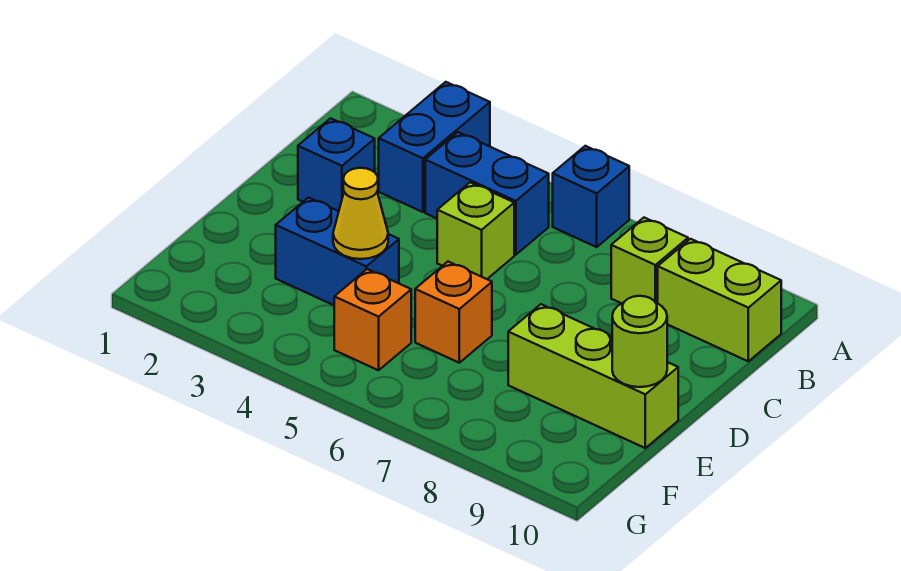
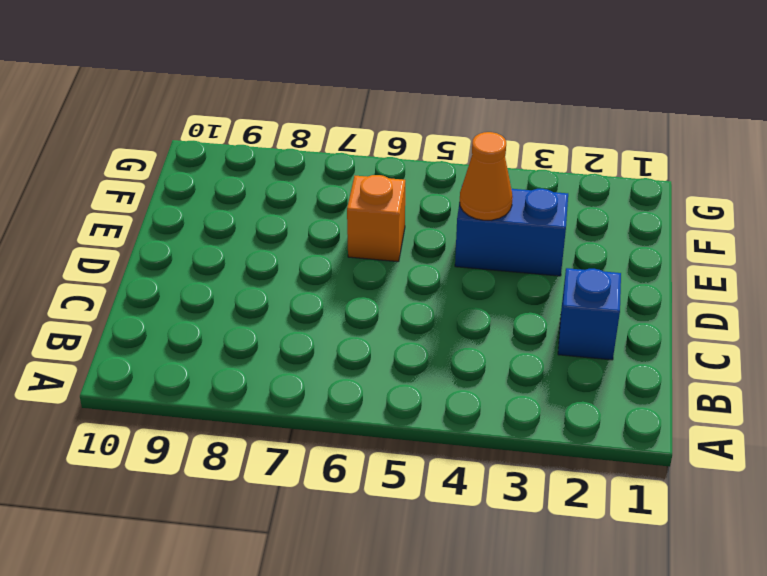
orange cone E4 level 2 -> yellow cone E4 level 2
none -> blue brick A3:B3 level 1
none -> blue brick A6 level 1
none -> blue brick B4:B5 level 1

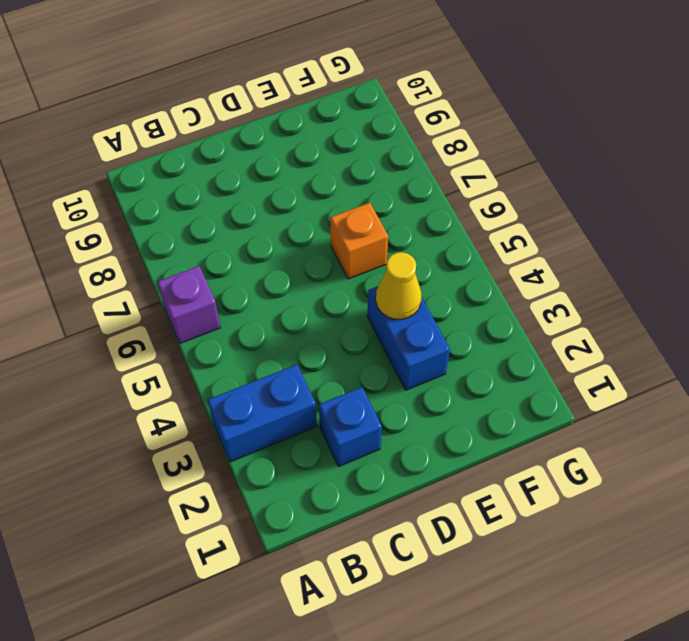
purple brick A6 level 1 -> blue brick A6 level 1
none -> blue brick B4:B5 level 1
none -> lime brick B8 level 1
none -> lime brick B9:B10 level 1

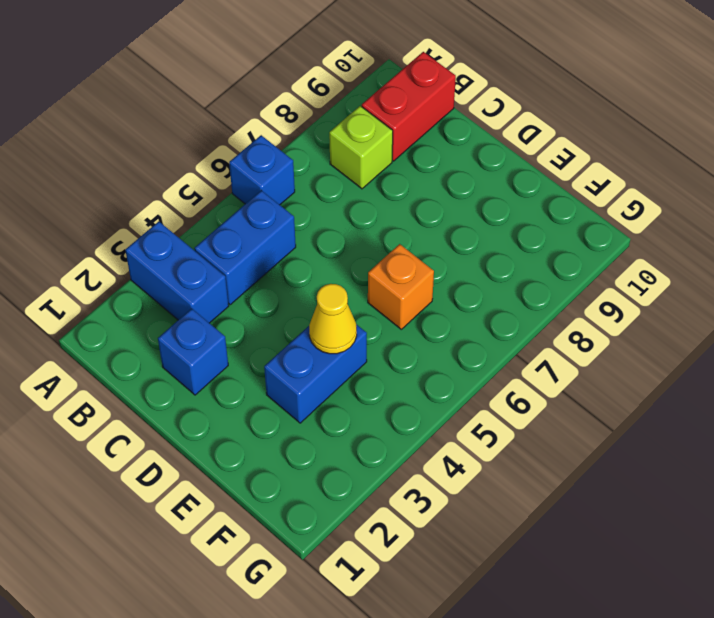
red brick B9:B10 level 1 -> lime brick B9:B10 level 1
none -> lime brick C5 level 1
none -> lime brick E8:E10 level 1
none -> orange brick F5 level 1

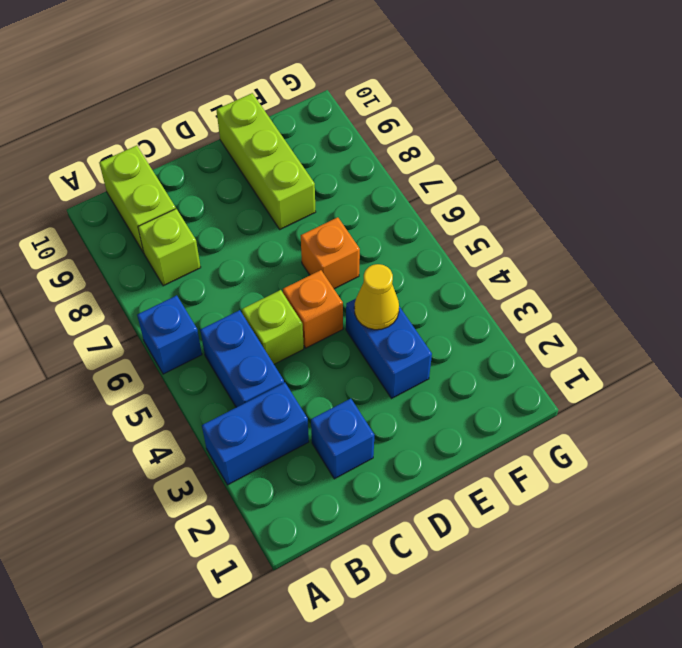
orange brick D5 level 1 -> orange brick F5 level 1
none -> lime round brick E10 level 2

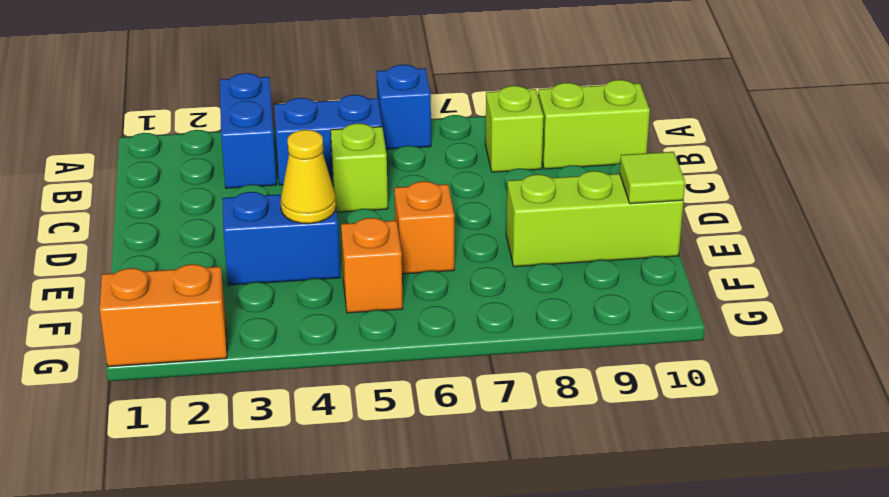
lime tile E10 level 2 -> lime round brick E10 level 2
orange brick G1:G2 level 1 -> none
none -> blue brick C2 level 1

